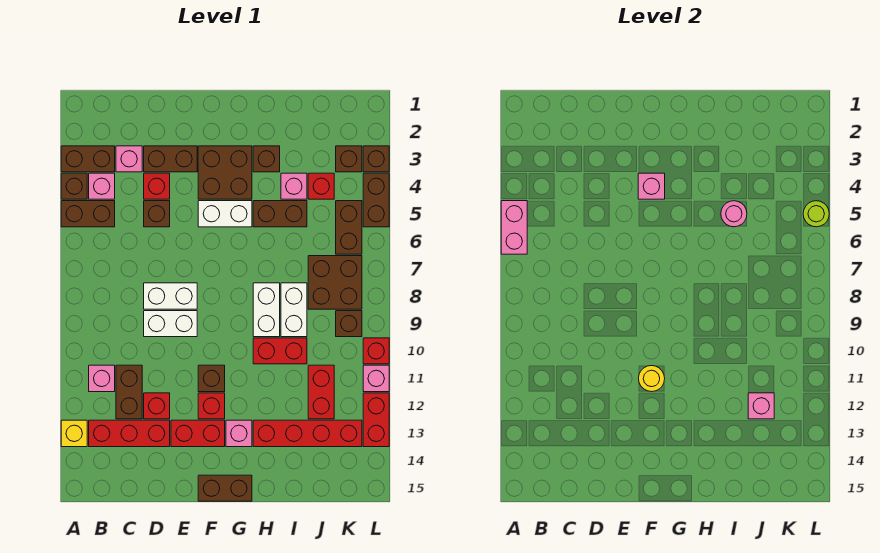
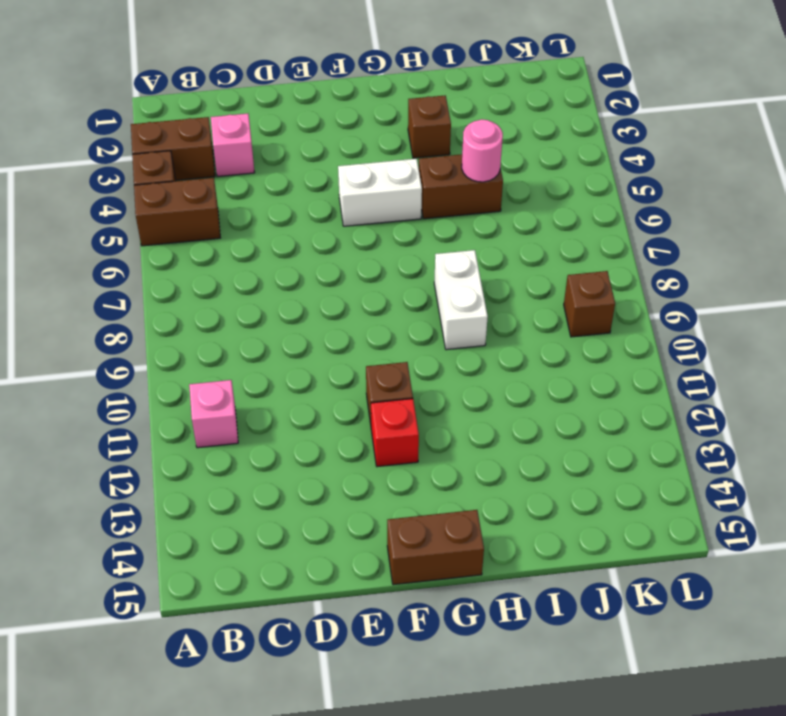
none -> yellow brick A13 level 1
none -> pink brick B4 level 1
none -> red brick B13:D13 level 1
none -> brown brick C11:C12 level 1

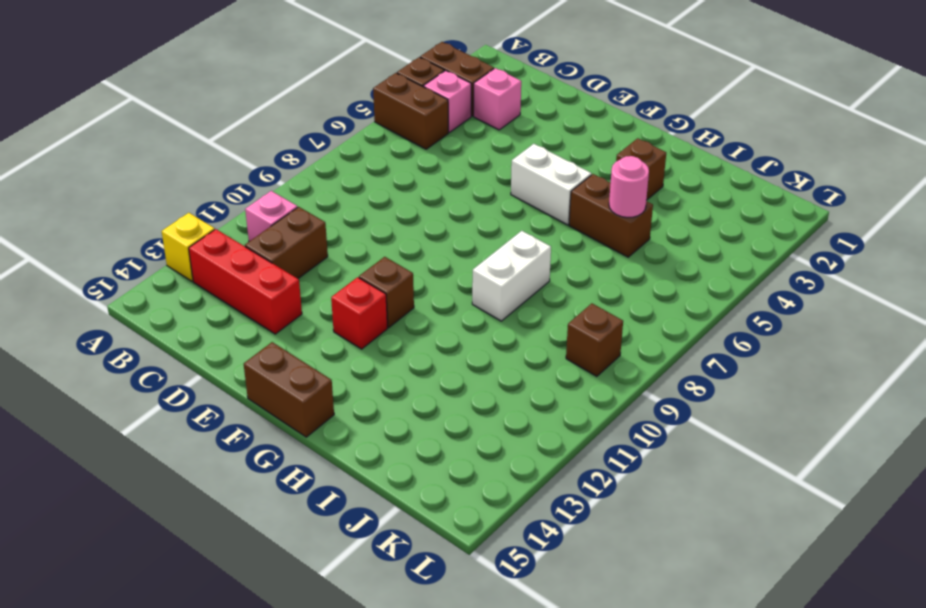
none -> brown brick D3:E3 level 1
none -> red brick D4 level 1
none -> brown brick D5 level 1
none -> white brick D8:E8 level 1

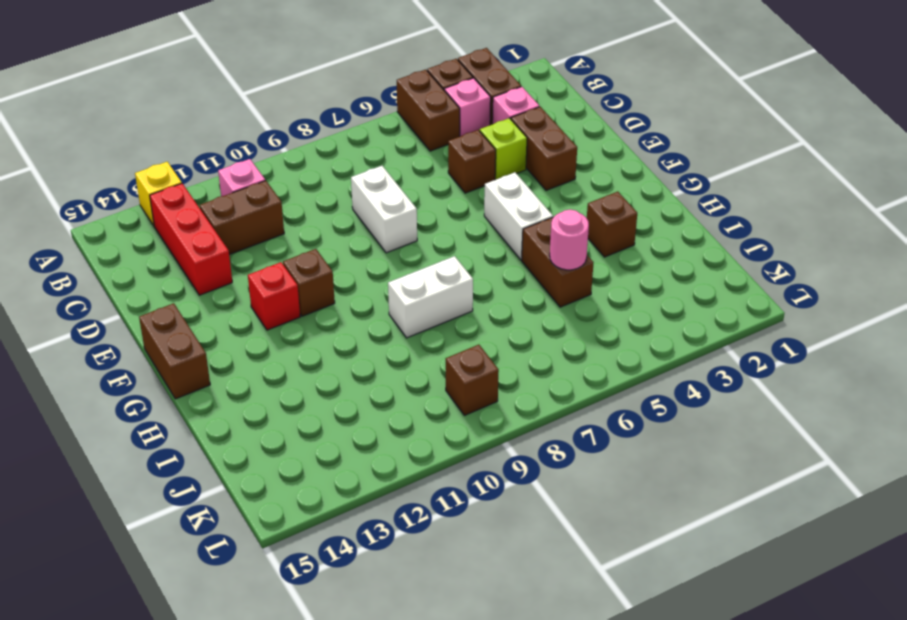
lime brick D4 level 1 -> red brick D4 level 1
none -> white brick D9:E9 level 1
none -> red brick D12 level 1
none -> red brick E13:F13 level 1
none -> brown brick F3:G4 level 1

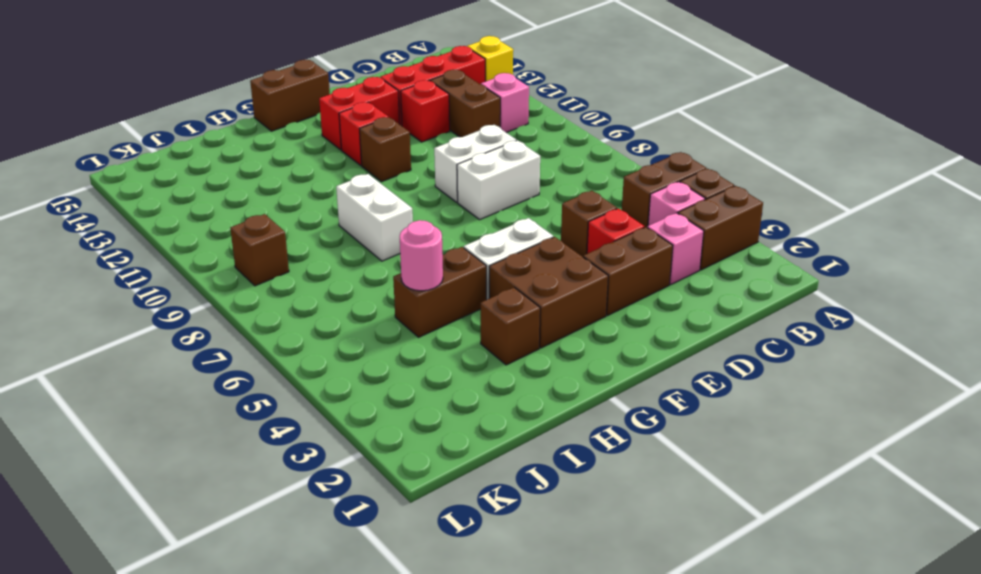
none -> pink brick G13 level 1
none -> red brick H10:I10 level 1
none -> red brick H13:K13 level 1
none -> pink brick I4 level 1

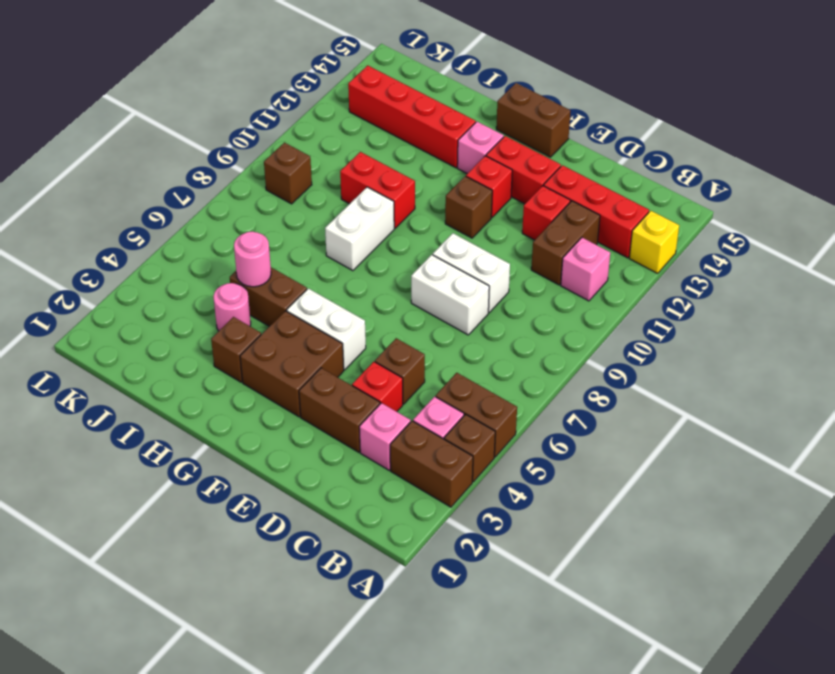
pink round brick I4 level 1 -> pink brick I4 level 1
none -> white brick I8:I9 level 1
none -> red brick J4 level 1
none -> brown brick J7:K8 level 1
none -> red brick J11:J12 level 1

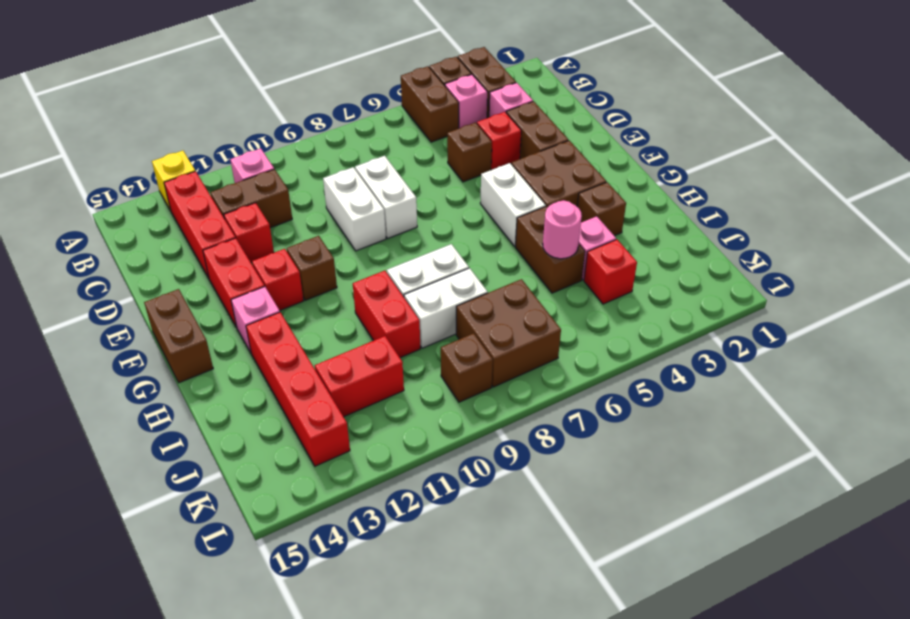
none -> brown brick K3 level 1
none -> brown brick K5:K6 level 1
none -> brown brick L3 level 1
none -> brown brick L4:L5 level 1

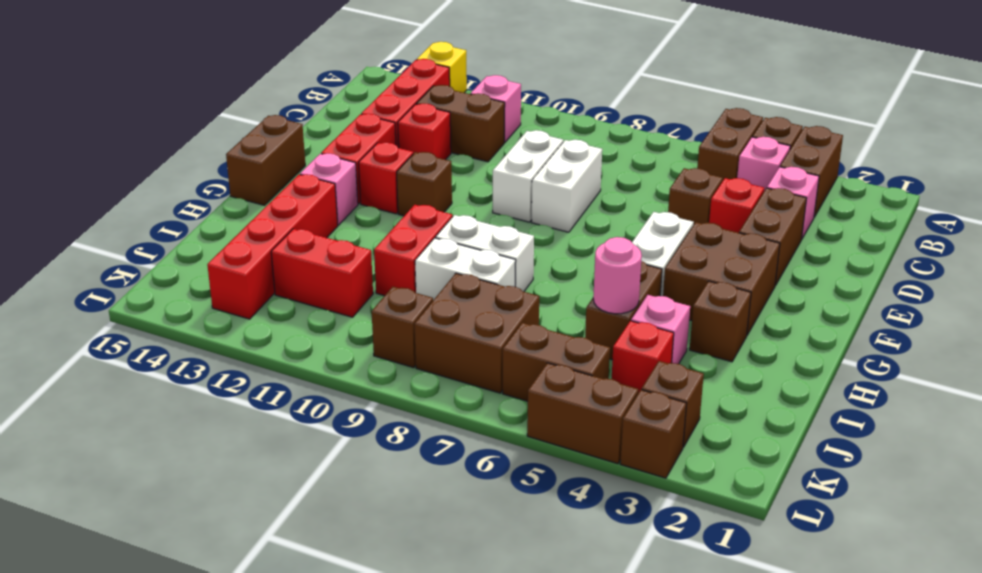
none -> red brick L10 level 1
none -> pink brick L11 level 1
none -> red brick L12:L13 level 1
none -> pink brick A5:A6 level 2

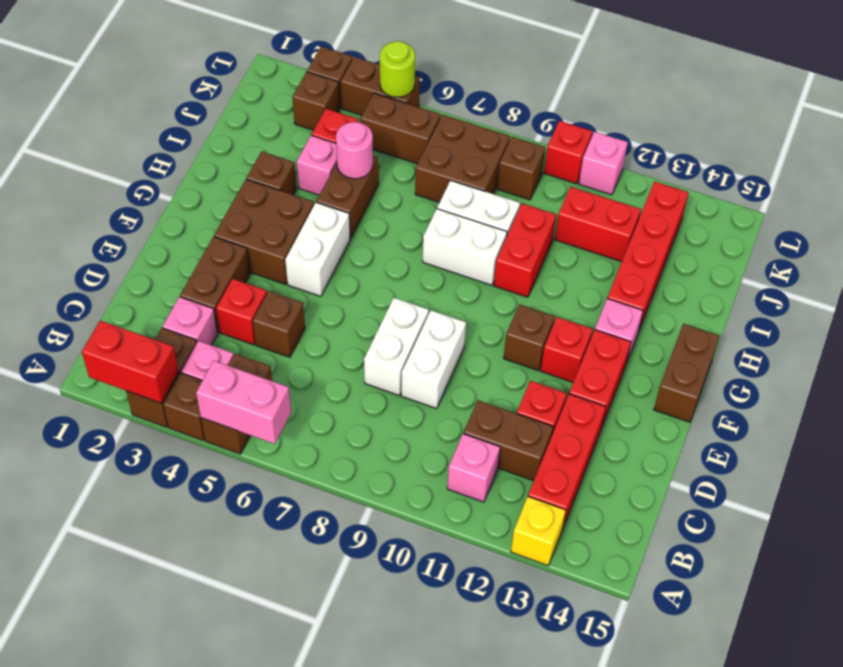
red brick A2:A3 level 2 -> red brick L12:L13 level 1
none -> pink brick F4 level 2
none -> yellow round brick F11 level 2
none -> pink brick J12 level 2

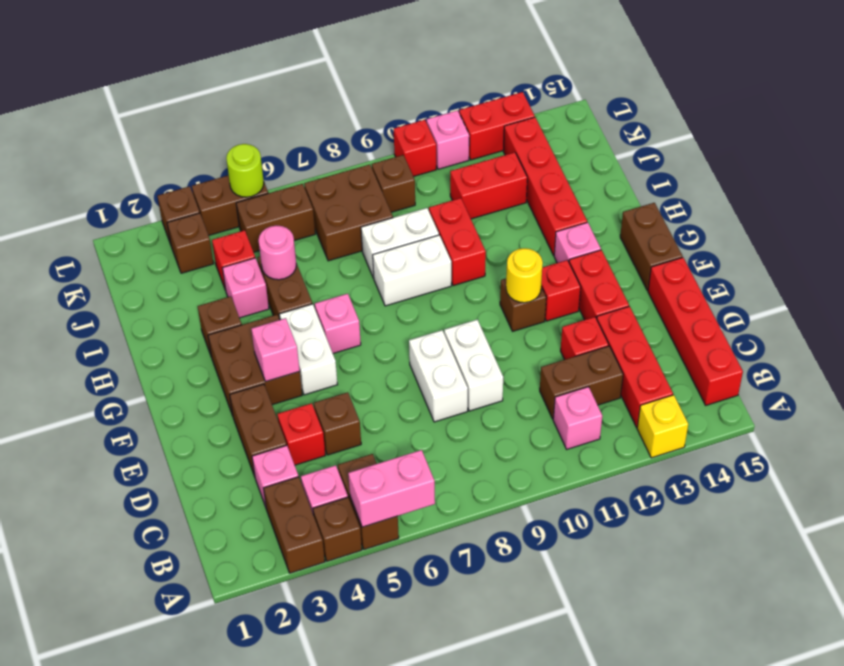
red brick B15:E15 level 1 -> none
pink brick G6 level 1 -> pink brick J12 level 2

